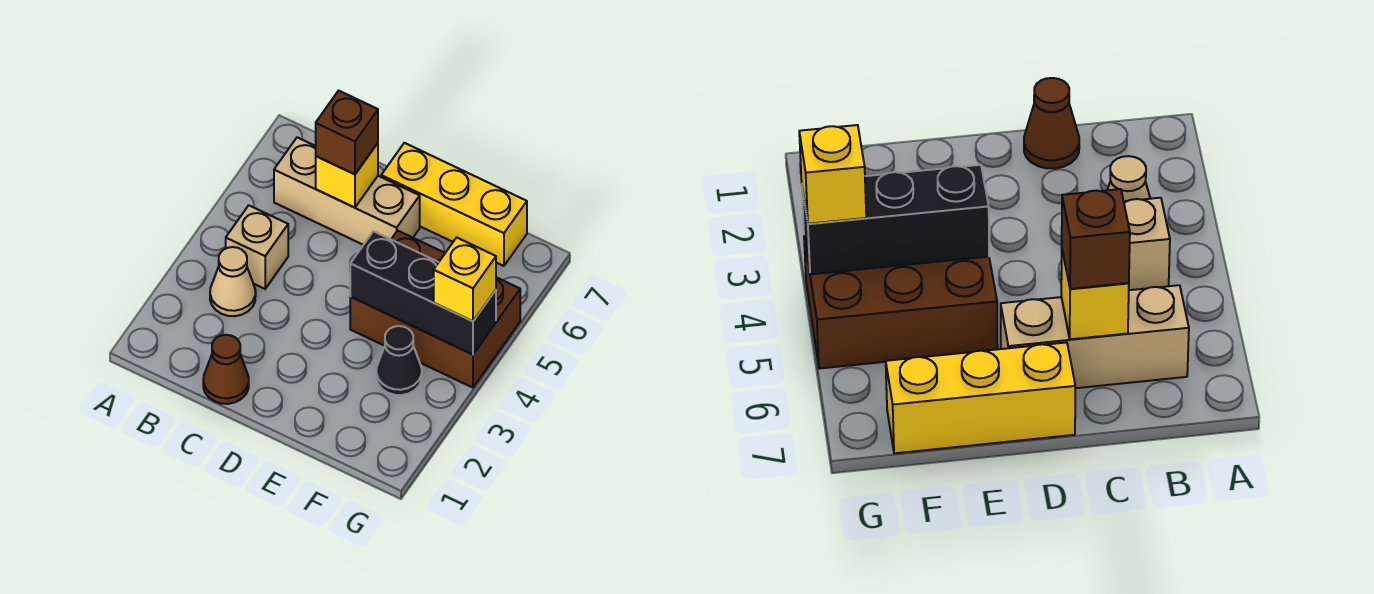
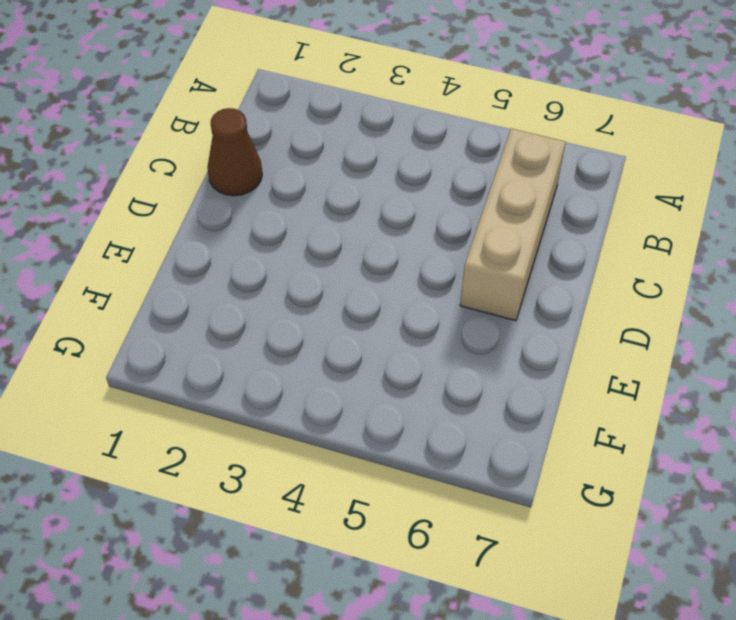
none -> tan cone B3 level 1
none -> tan brick B4 level 1

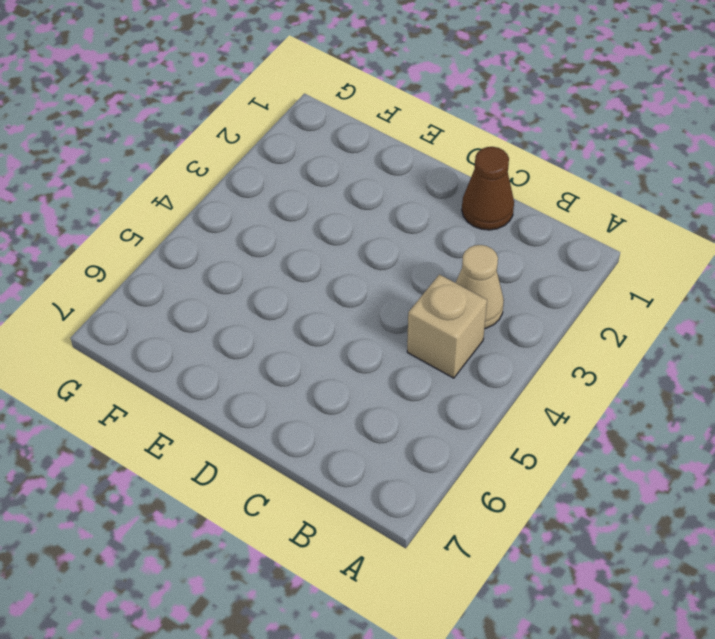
none -> tan brick B6:D6 level 1
none -> yellow brick D7:F7 level 1

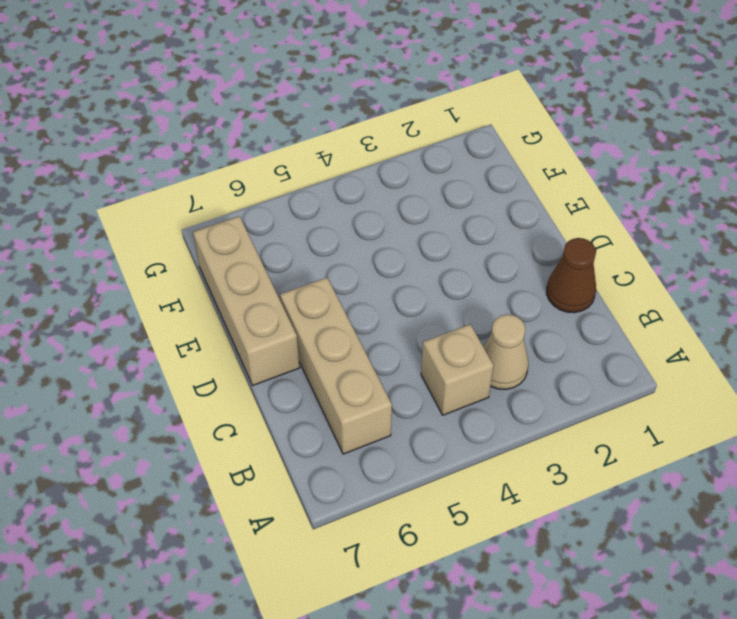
tan brick D7:F7 level 1 -> yellow brick D7:F7 level 1
none -> brown brick E4:G5 level 1
none -> black cone F3 level 1

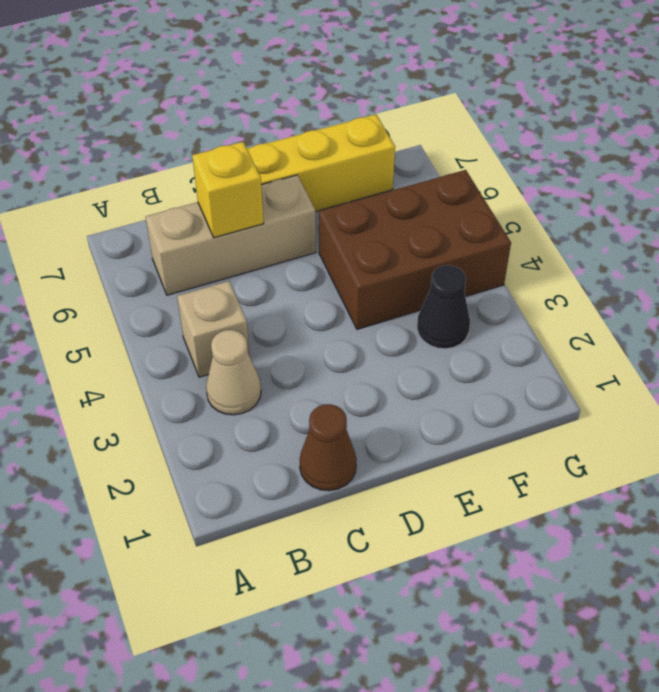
none -> black brick E4:G4 level 2
none -> brown brick C6 level 3

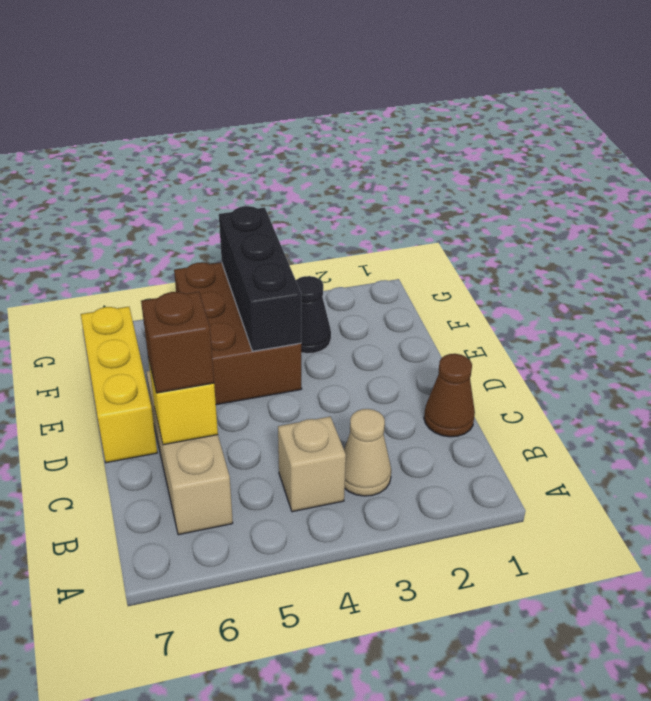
none -> yellow brick G4 level 3

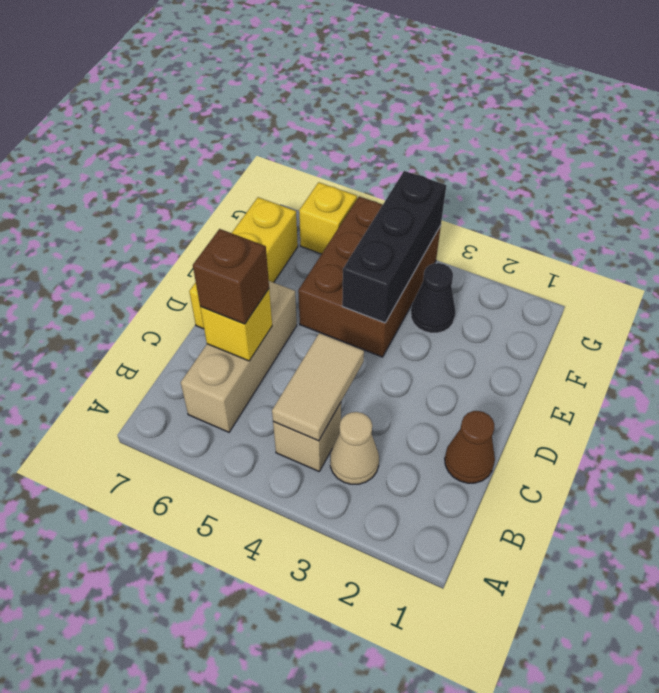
tan tile B4:C4 level 2 -> none
yellow brick G6 level 1 -> yellow brick G4 level 3

